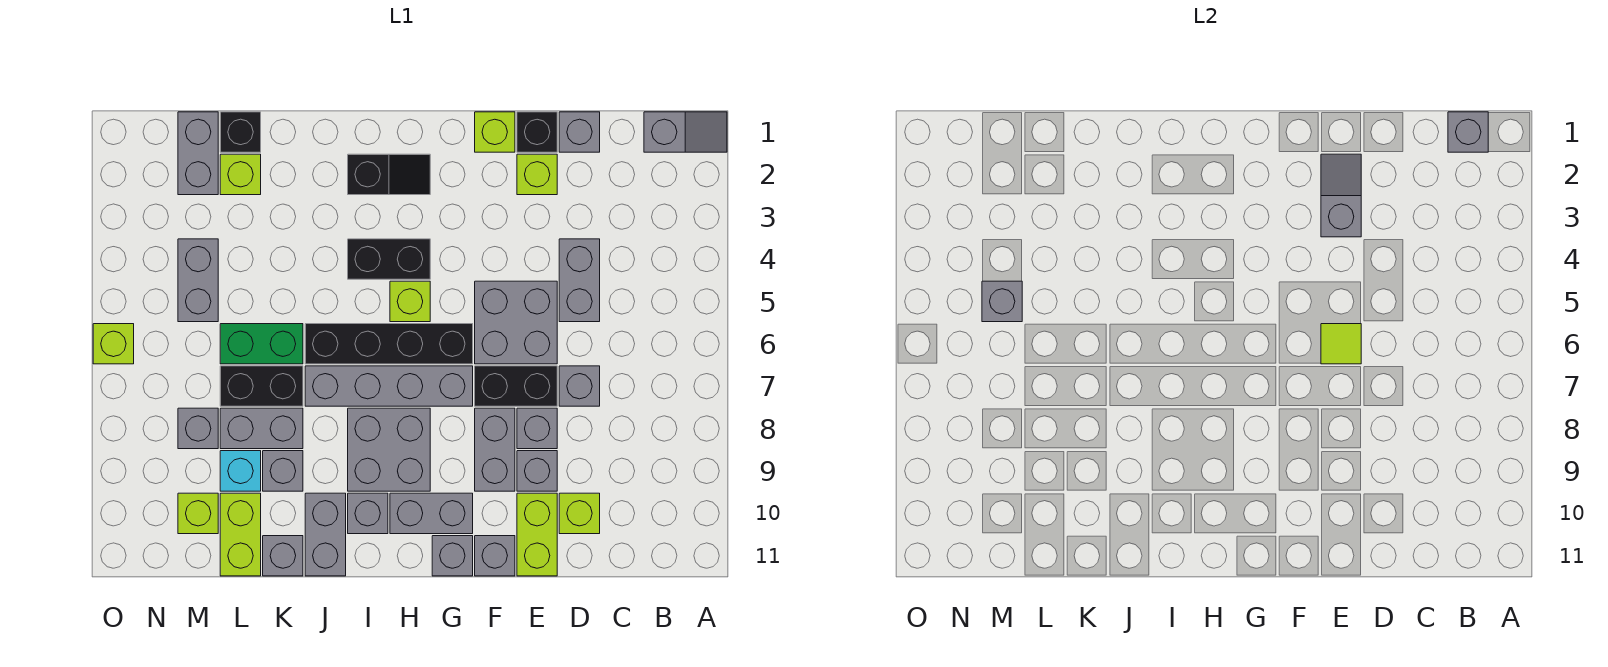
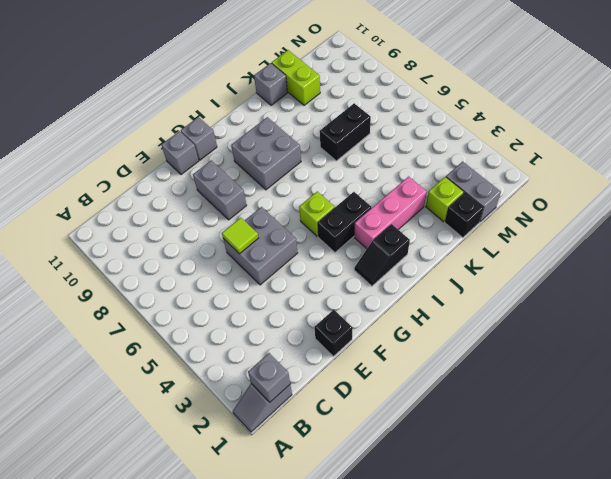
pink brick I3:K3 level 1 -> none
none -> grey brick D1 level 1
none -> grey brick D4:D5 level 1
none -> grey brick D7 level 1
none -> lime brick D10 level 1

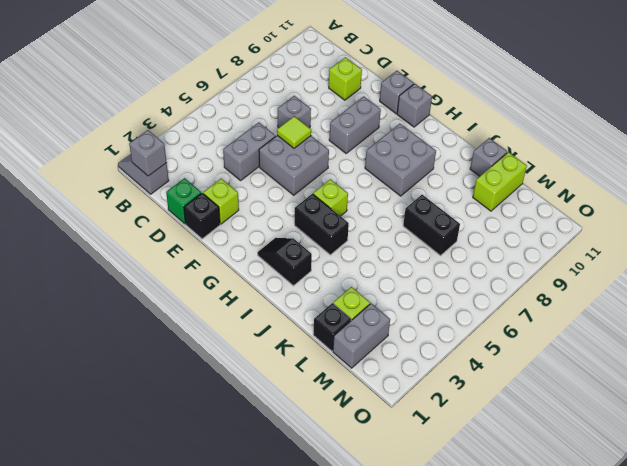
green brick D1 level 1 -> grey brick D1 level 1
none -> black brick E7:F7 level 1
none -> grey brick E8 level 1
none -> grey brick E9 level 1
none -> lime brick E10:E11 level 1

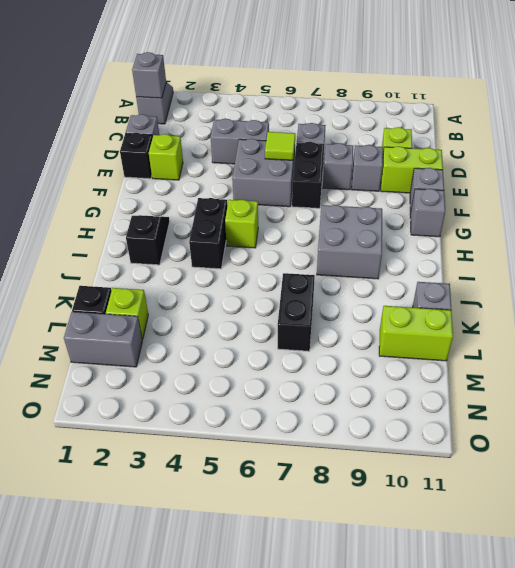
none -> lime brick F1 level 1
none -> grey brick F8:F9 level 1
none -> black brick G6:J6 level 1
none -> grey brick G7:J7 level 1

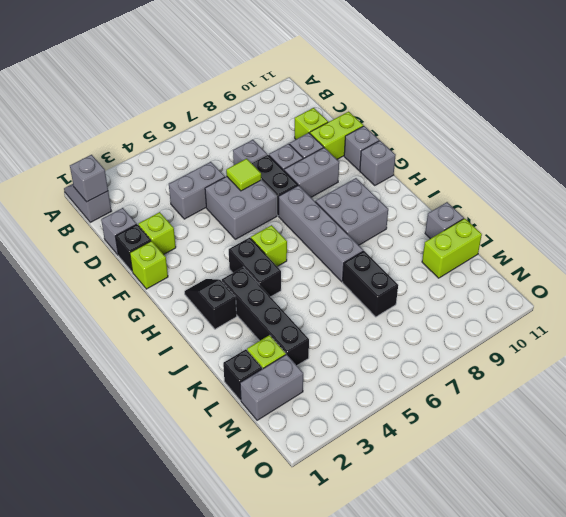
black brick I3:L3 level 1 -> black brick G6:J6 level 1
none -> grey brick G10:H10 level 1
none -> grey brick I10 level 1
none -> grey brick J10:J11 level 1
none -> green brick K6:L6 level 1

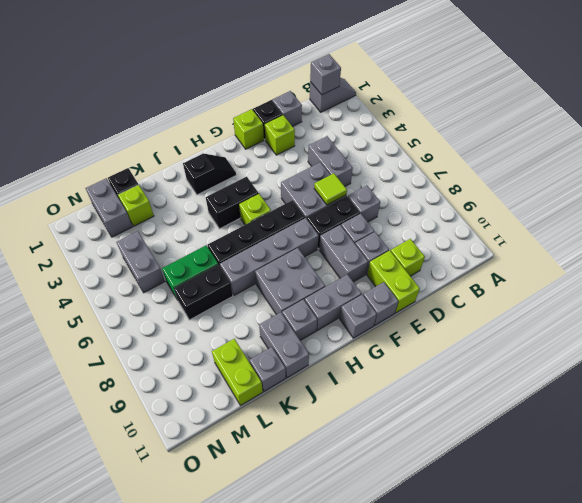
none -> grey brick K8:L8 level 1
none -> grey brick K9 level 1
none -> cyan brick L9 level 1
none -> grey brick M8 level 1

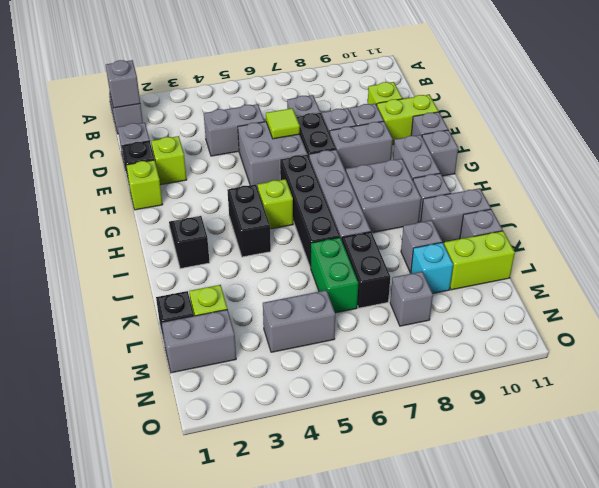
none -> grey brick K8:L8 level 1
none -> lime brick M10 level 1
none -> lime brick O6 level 1
none -> grey slope E2:E3 level 2 top 3

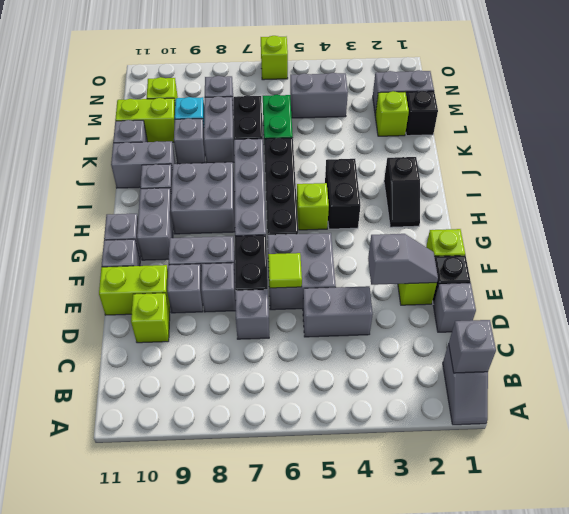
none -> grey brick M5 level 2

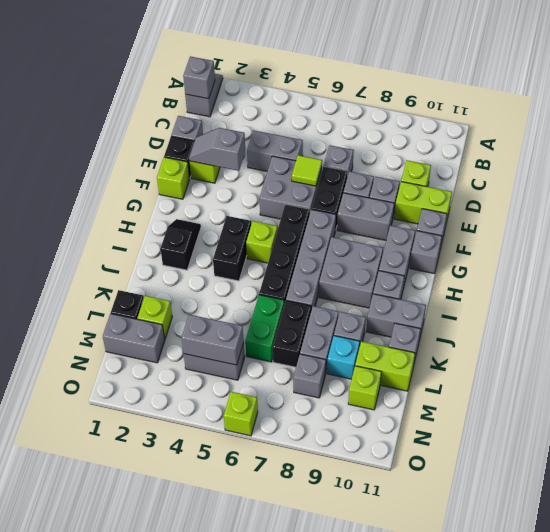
grey brick M4:M5 level 2 -> grey brick M5 level 2

